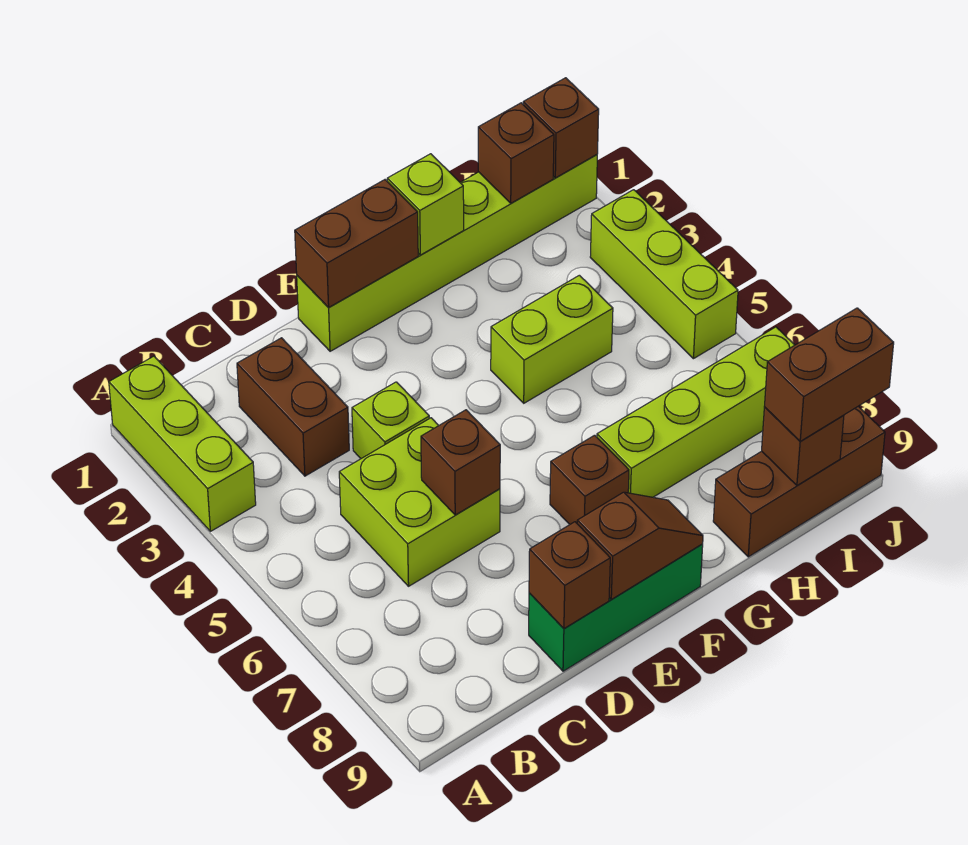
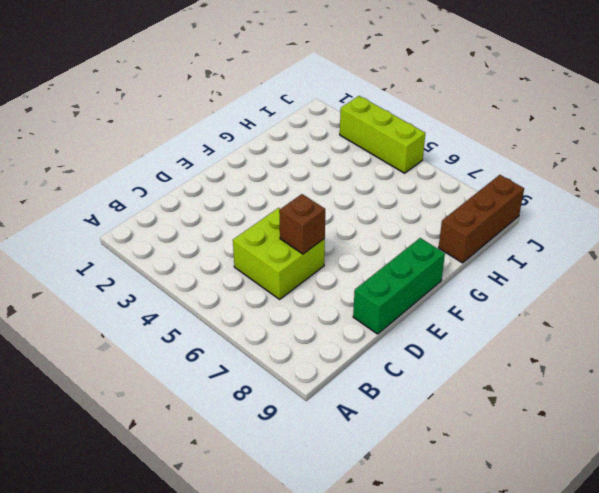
none -> lime brick A1:A3 level 1
none -> brown brick C2:C3 level 1
none -> lime brick D4 level 1

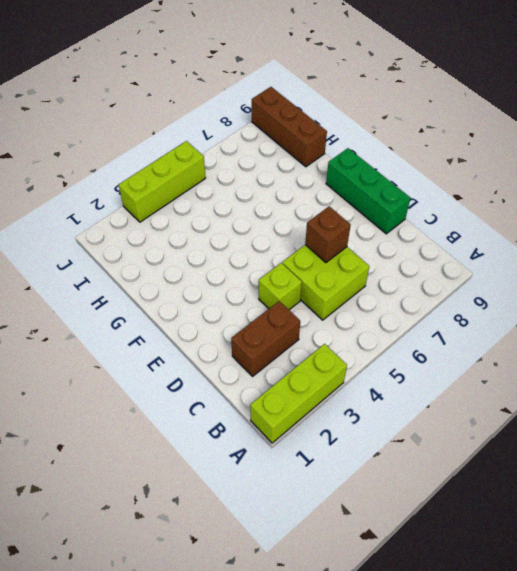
none -> lime brick E1:J1 level 1
none -> brown brick F7 level 1
none -> lime brick G4:H4 level 1

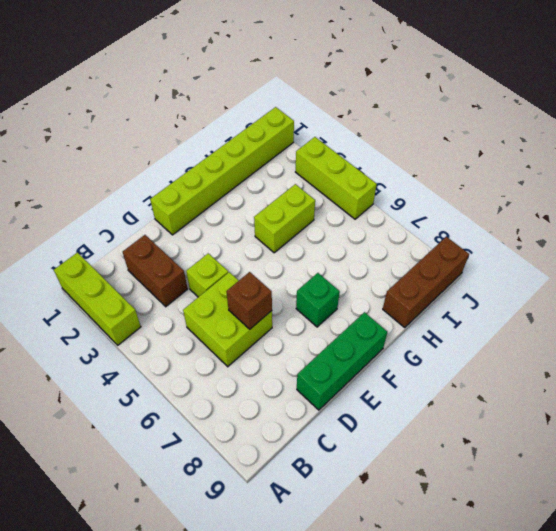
green brick F7 level 1 -> brown brick F7 level 1
none -> lime brick G7:J7 level 1
none -> brown brick D9 level 2
none -> brown brick E1:F1 level 2

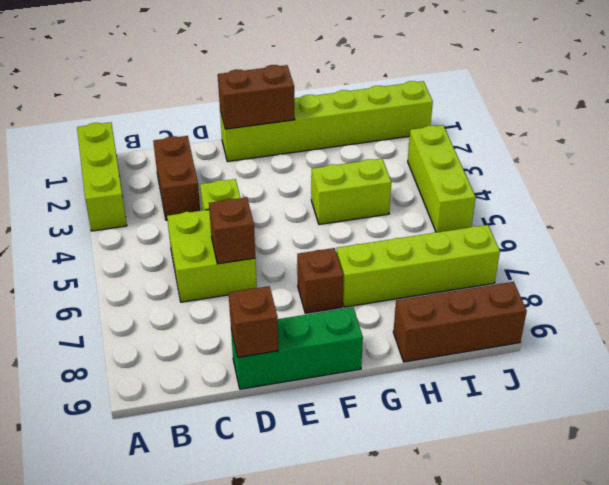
none -> brown slope E9:F9 level 2 top E
none -> lime brick G1 level 2
none -> brown brick I1 level 2

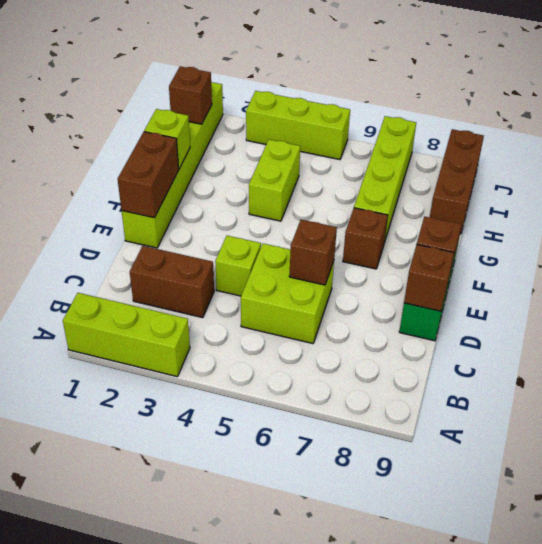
none -> brown brick I9 level 2
none -> brown brick J1 level 2
none -> brown brick I9:J9 level 3

